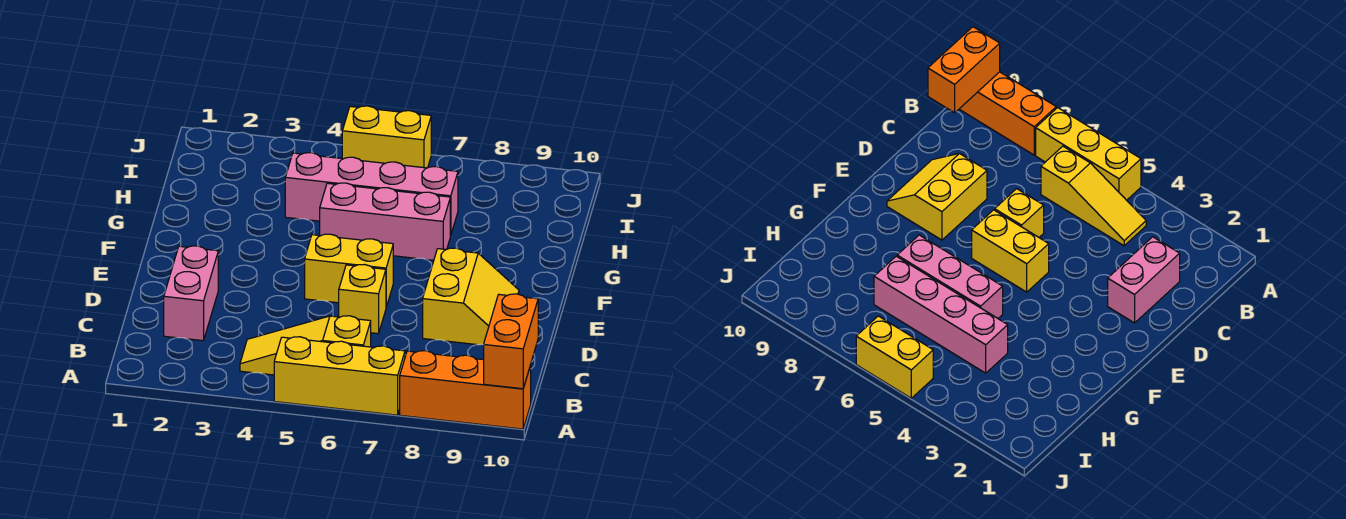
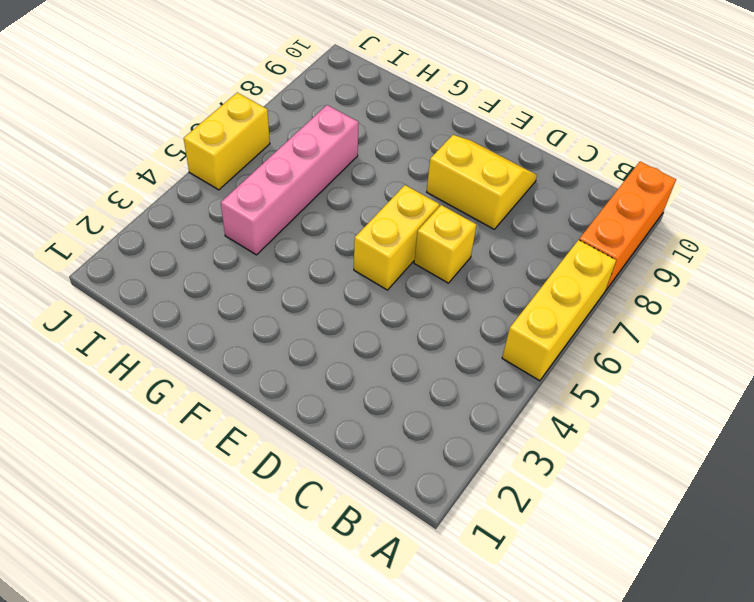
none -> yellow slope B4:B6 level 1 top 6
none -> pink brick C2:D2 level 1

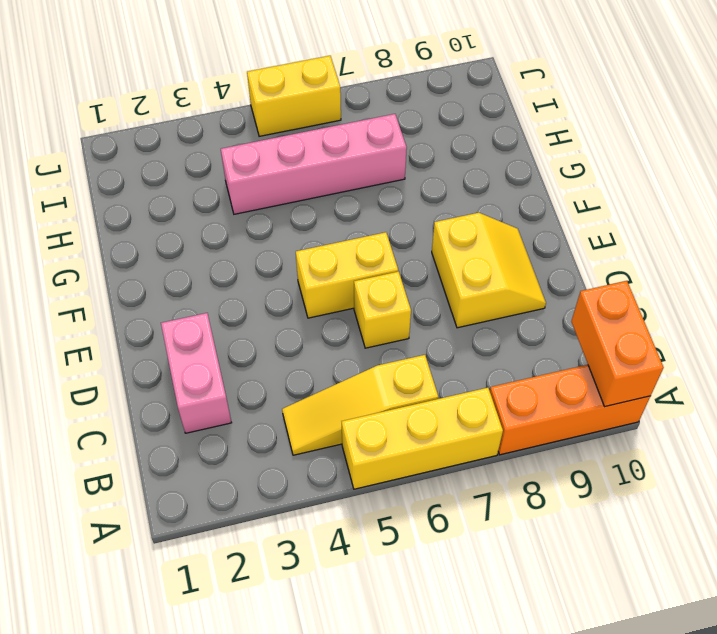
none -> pink brick G5:G7 level 1

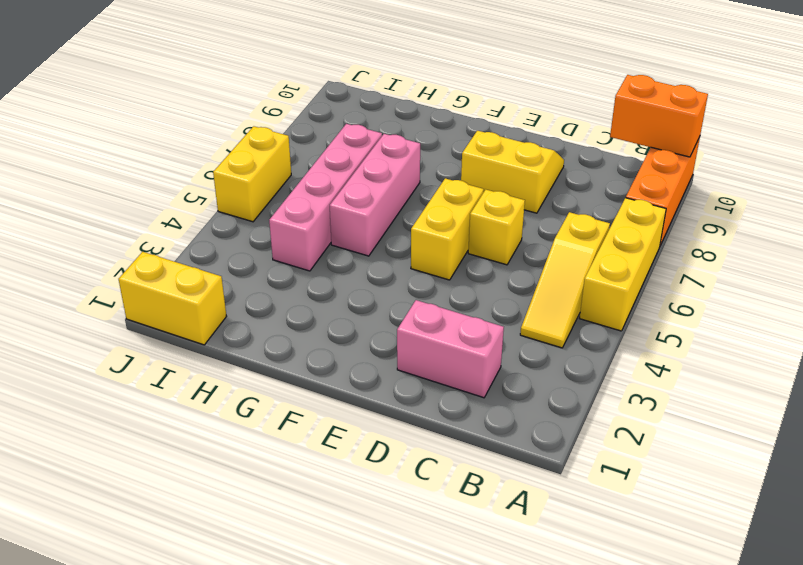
yellow brick I1:J1 level 1 -> none

